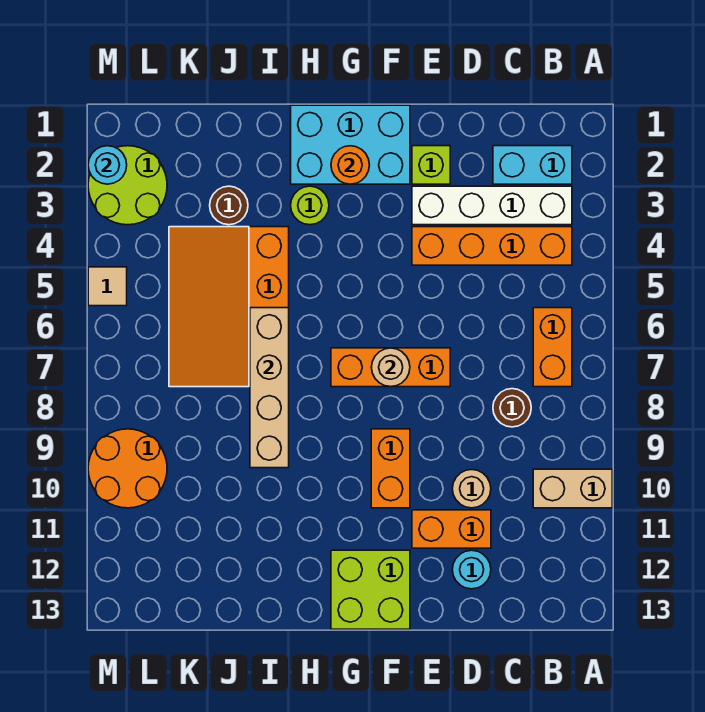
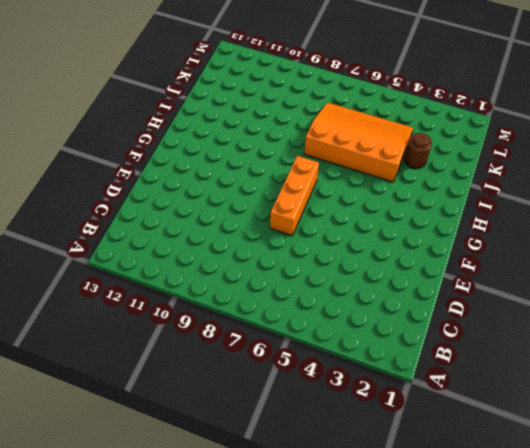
none -> tan brick A10:B10 level 1
none -> cyan brick B2:C2 level 1
none -> white brick B3:E3 level 1

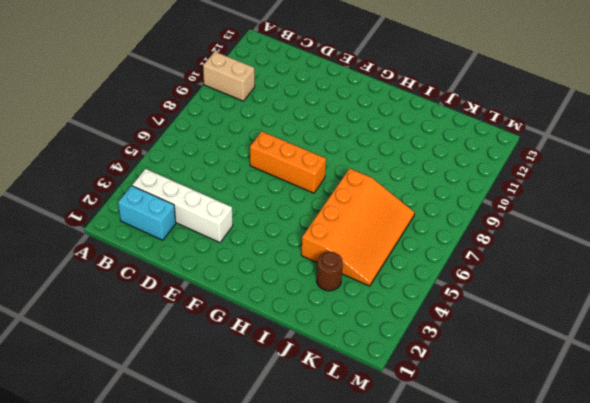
none -> orange brick B4:E4 level 1
none -> orange brick B6:B7 level 1
none -> brown round brick C8 level 1

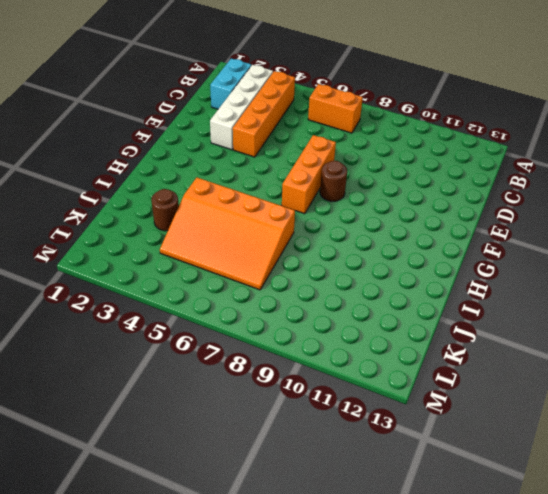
brown round brick F8 level 1 -> brown round brick C8 level 1
none -> tan brick A10:B10 level 1
none -> tan round brick D10 level 1
none -> orange brick D11:E11 level 1

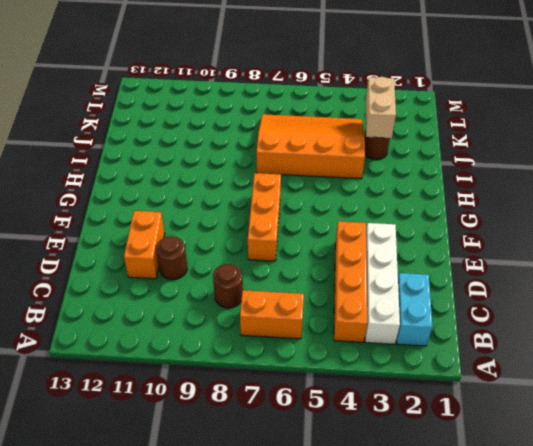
brown round brick D10 level 1 -> tan round brick D10 level 1
tan brick J3:K3 level 2 -> tan brick A10:B10 level 1
none -> cyan round brick D12 level 1
none -> lime brick E2 level 1
none -> cyan brick F1:H2 level 1

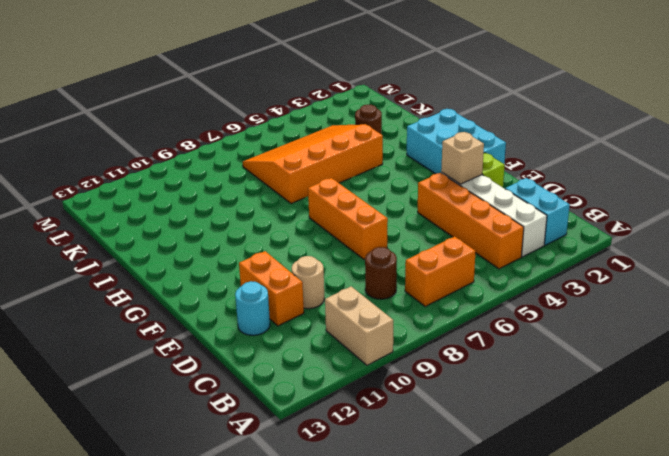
tan brick E3 level 2 -> none
none -> orange brick F9:F10 level 1
none -> lime brick F12:G13 level 1
none -> lime round brick H3 level 1

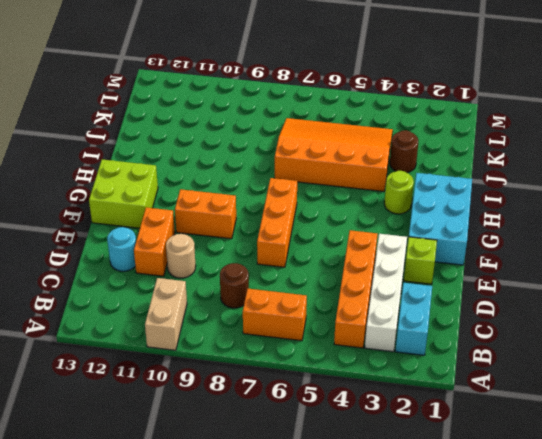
none -> lime round brick L2:M3 level 1
none -> orange round brick L9:M10 level 1
none -> tan tile M5 level 1

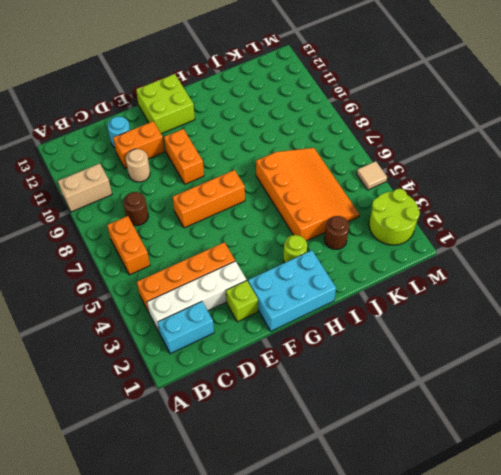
none -> orange round brick L9:M10 level 1
none -> tan round brick F7 level 2
none -> orange round brick G2 level 2

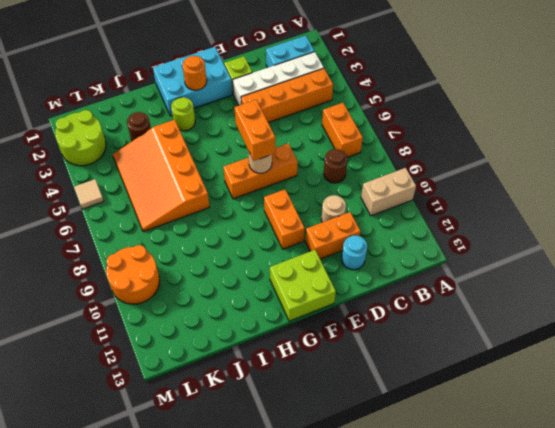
orange brick F6:F7 level 3 -> none
none -> tan brick I6:I9 level 2
none -> cyan round brick M2 level 2

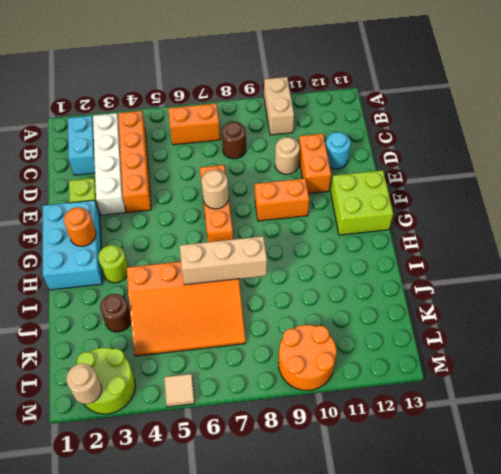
tan brick I6:I8 level 2 -> tan brick I6:I9 level 2
tan round brick M2 level 2 -> cyan round brick M2 level 2

